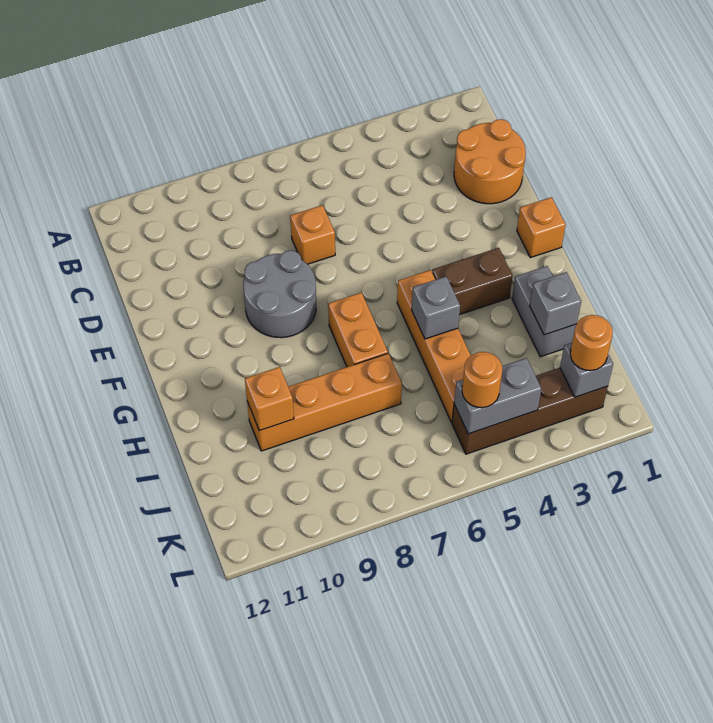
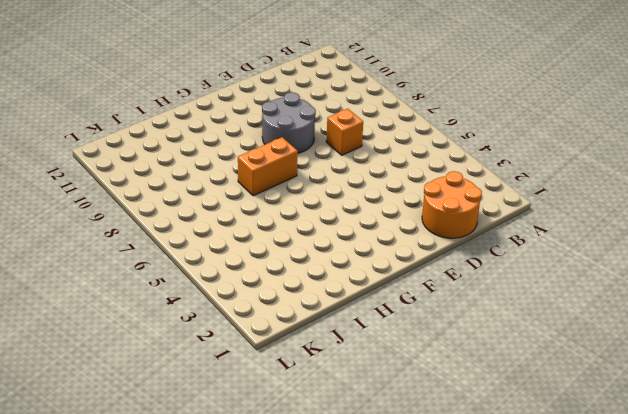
none -> orange brick F1 level 1
none -> brown brick G3:G4 level 1
none -> orange brick G5:J5 level 1

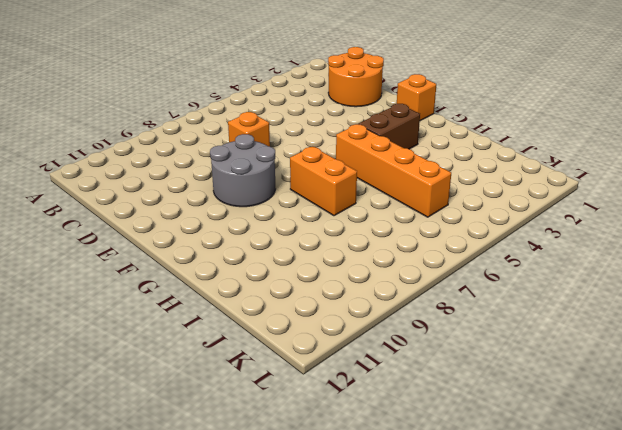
none -> grey brick H2:I2 level 1
none -> orange brick I7:I10 level 1
none -> brown brick K2:K5 level 1

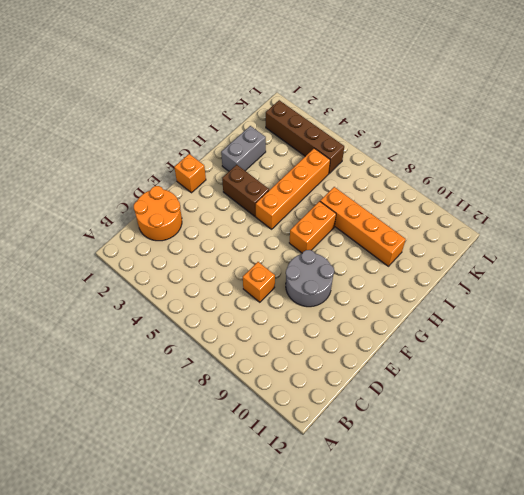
none -> grey brick H5 level 2
none -> grey brick I2 level 2
none -> orange brick I10 level 2

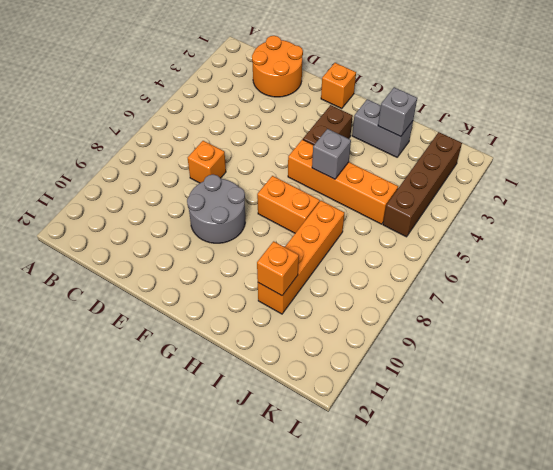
none -> grey brick K2 level 2
none -> grey brick K4:K5 level 2
none -> orange round brick K2 level 3

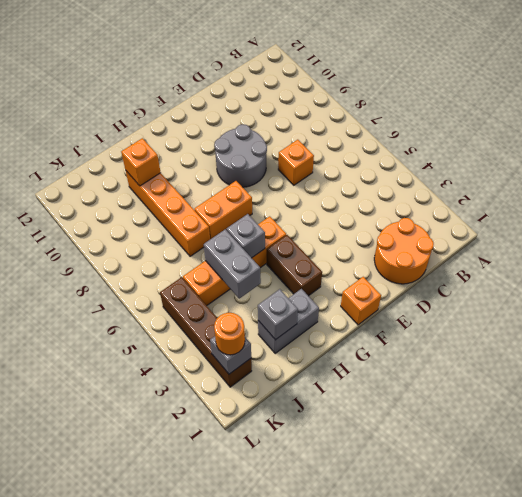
grey brick I4:I5 level 2 -> grey brick K4:K5 level 2
none -> orange round brick K5 level 3

